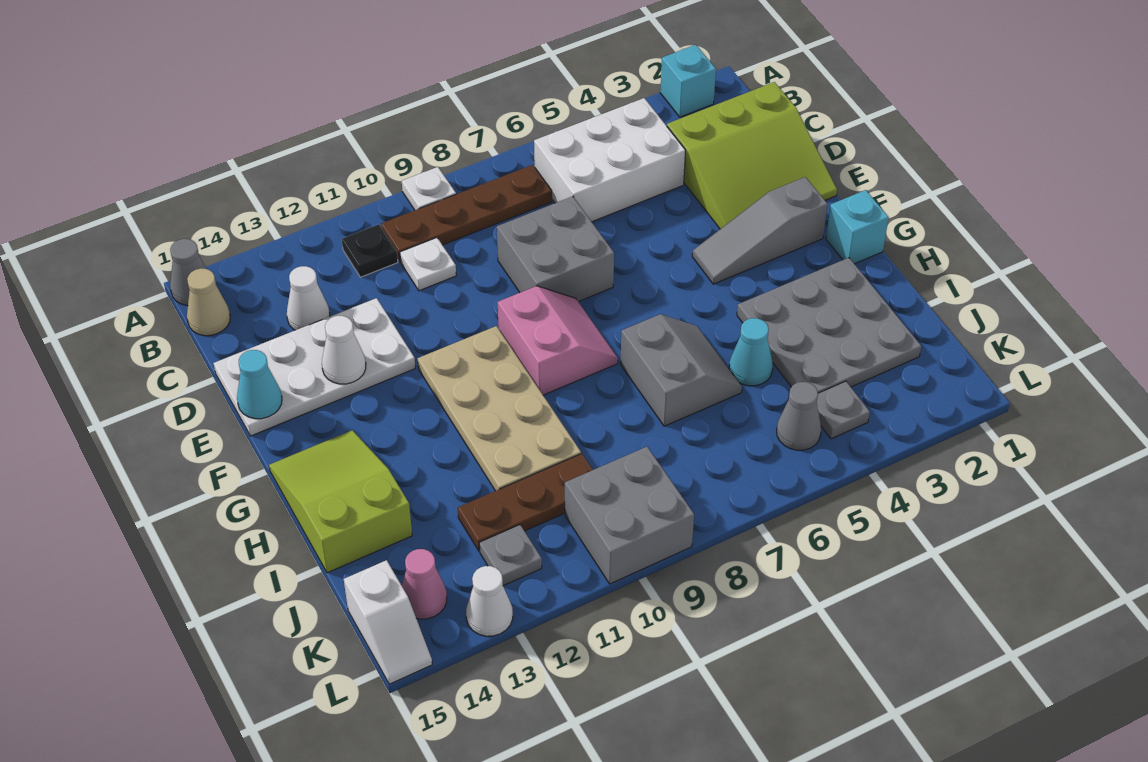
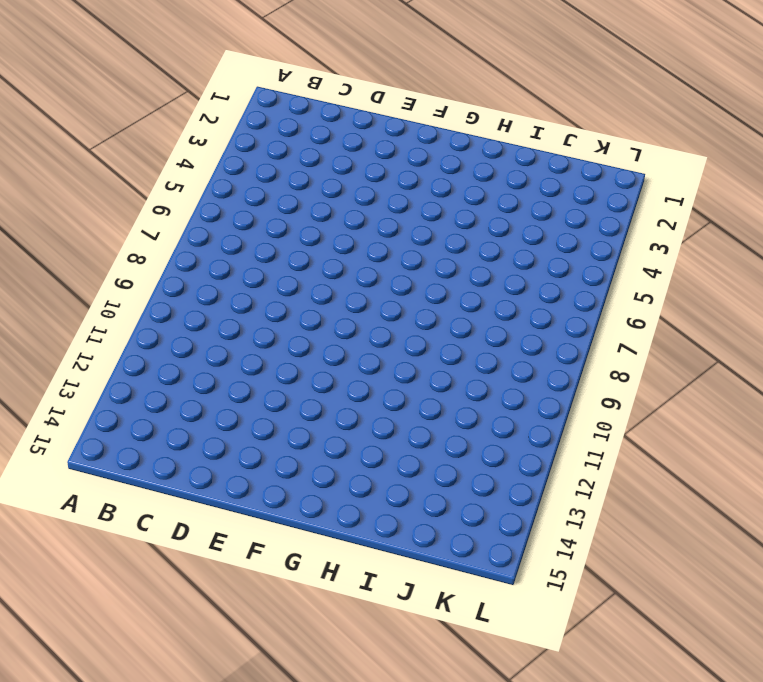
none -> cyan brick A2 level 1
none -> white plate A9 level 1
none -> grey cone A15 level 1
none -> white brick B4:C6 level 1

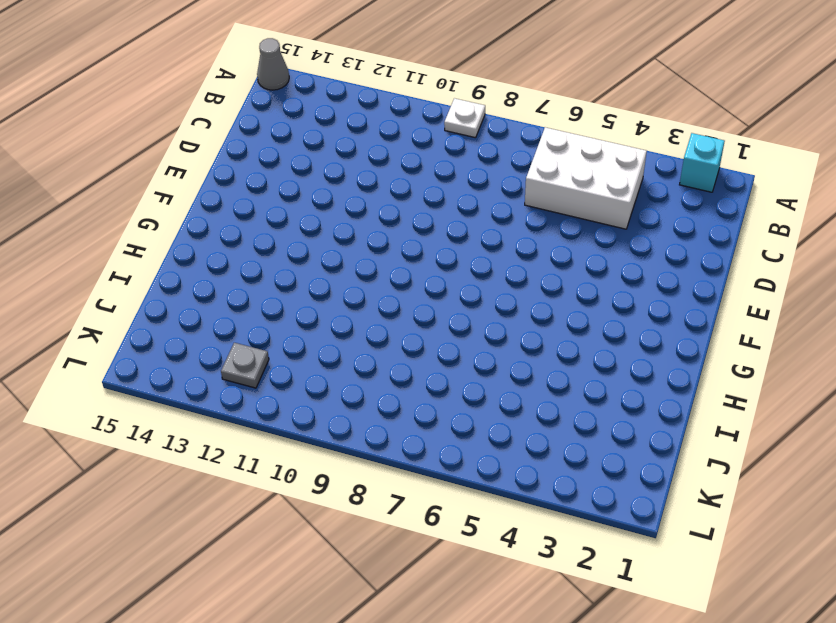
none -> brown plate B7:B10 level 1
none -> black plate B11 level 1
none -> tan cone B15 level 1
none -> lime slope C1:E3 level 1 top C

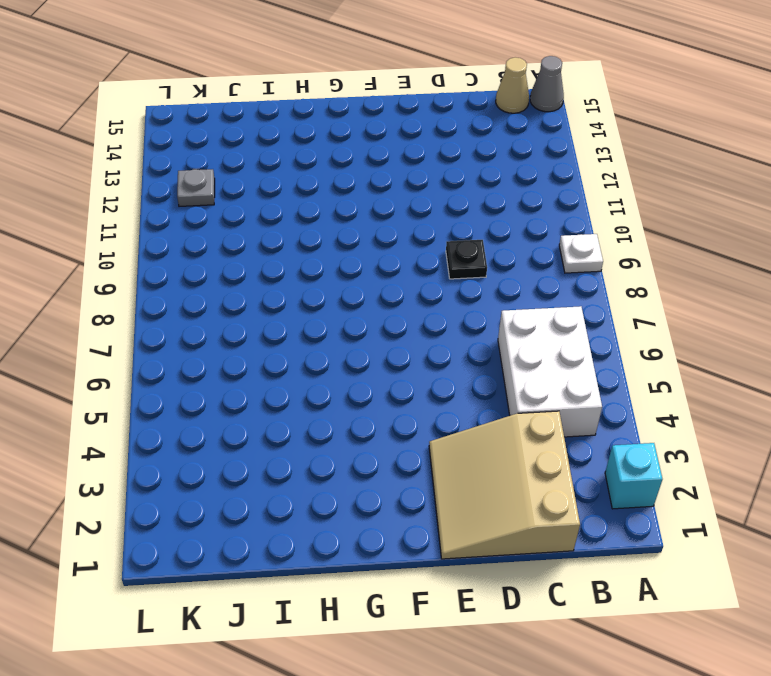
tan slope C1:E3 level 1 top C -> lime slope C1:E3 level 1 top C
black plate D9 level 1 -> black plate B11 level 1
none -> brown plate B7:B10 level 1
none -> white plate C10 level 1
none -> white cone C13 level 1
none -> grey brick D7:E8 level 1

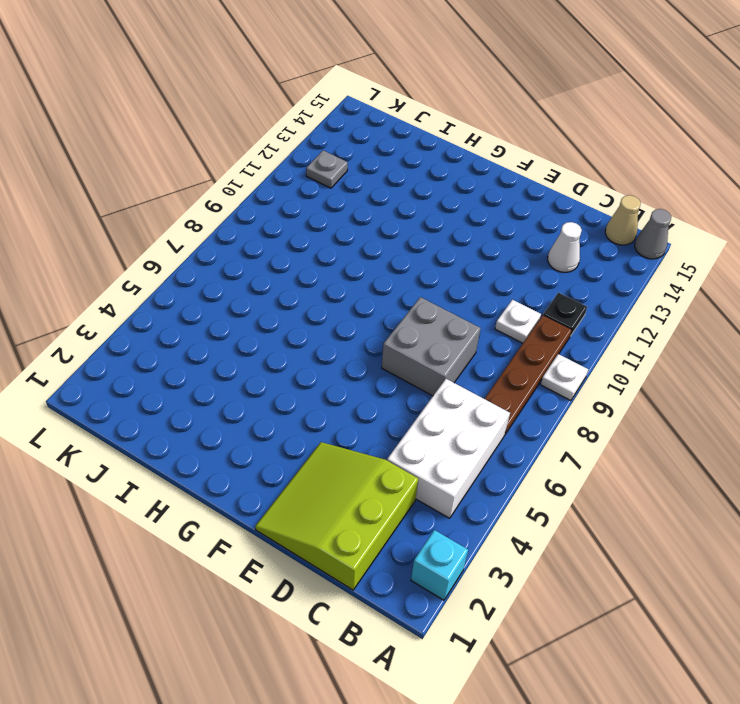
none -> white plate D12:E15 level 1
none -> grey slope F2:F4 level 1 top 2
none -> pink slope F8:G9 level 1 top 9
none -> tan plate F10:I11 level 1

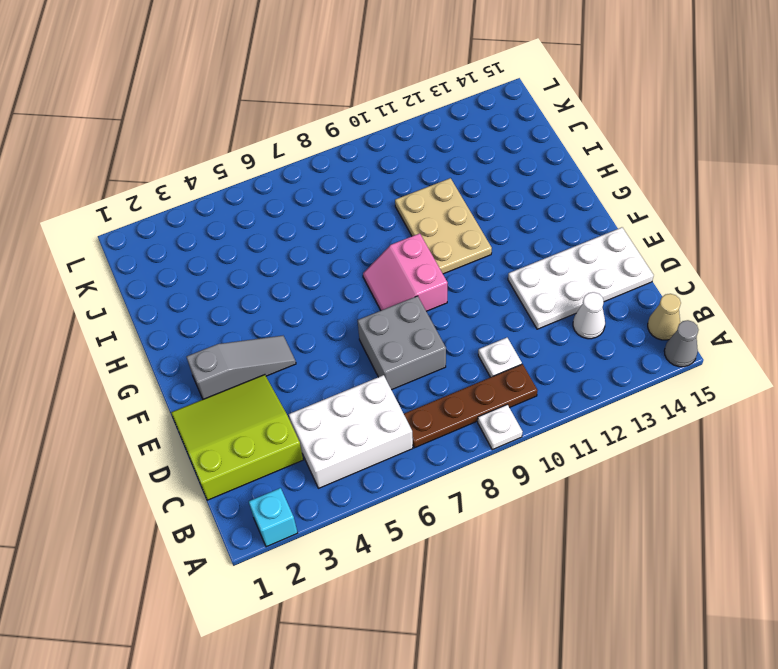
tan plate G10:I11 level 1 -> tan plate F10:I11 level 1
none -> black plate B11 level 1
none -> cyan brick G1 level 1
none -> lime slope G14:I15 level 1 top I
none -> grey plate H2:J4 level 1

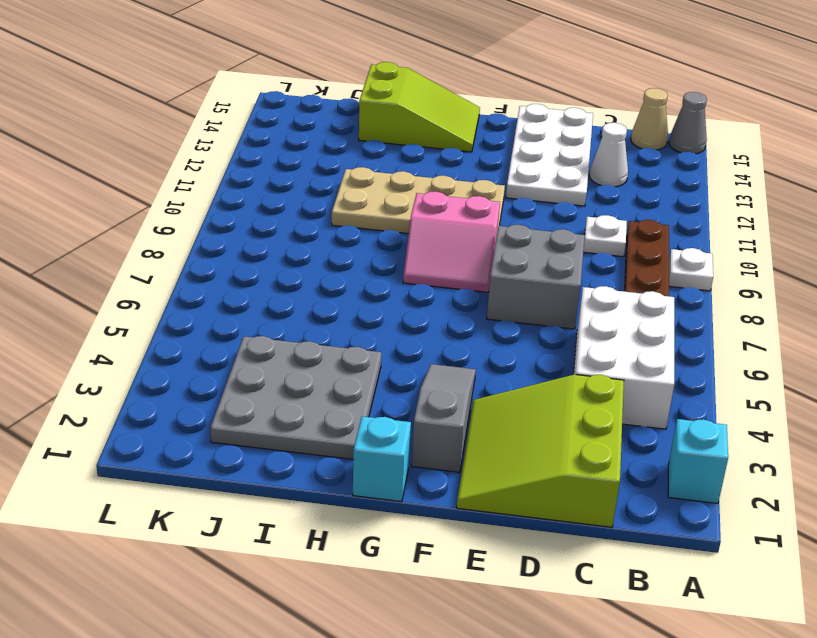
none -> black plate B11 level 1
none -> grey slope H6:I7 level 1 top 7
none -> cyan cone I5 level 1
none -> brown plate J10:J12 level 1

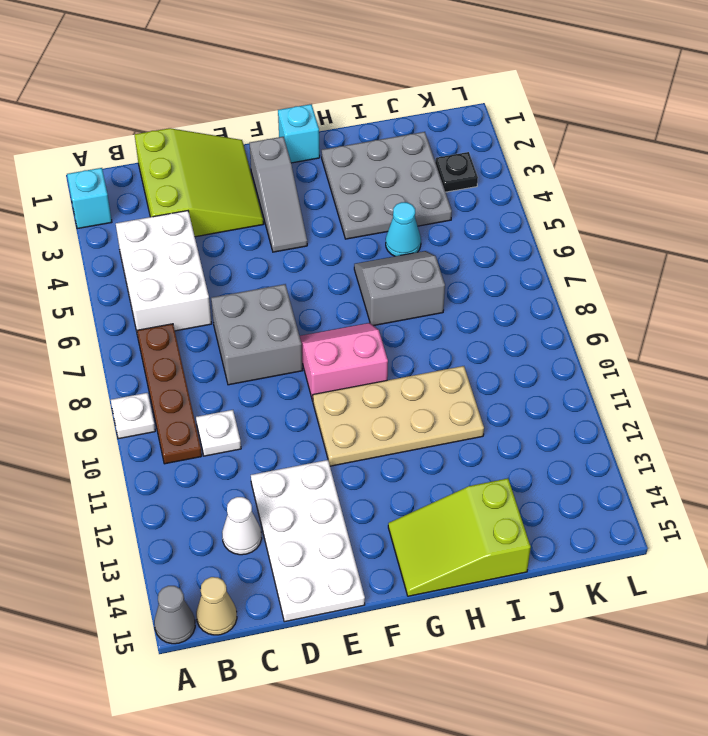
black plate K3 level 1 -> black plate B11 level 1
none -> brown plate J10:J12 level 1
none -> grey plate K4 level 1
none -> grey cone K5 level 1
none -> grey brick K9:L10 level 1

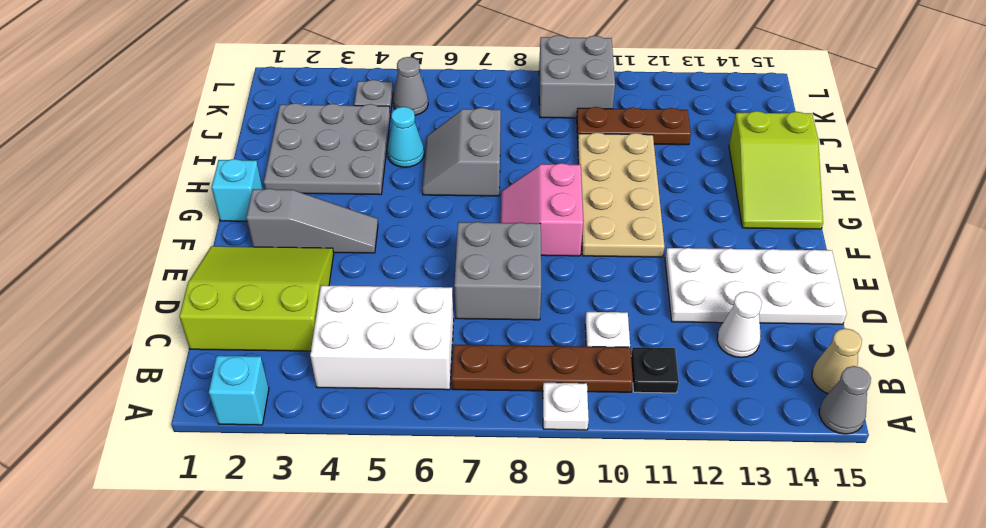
none -> grey plate K12 level 1
none -> pink cone K14 level 1
none -> white slope K15:L15 level 1 top K
none -> white cone L13 level 1

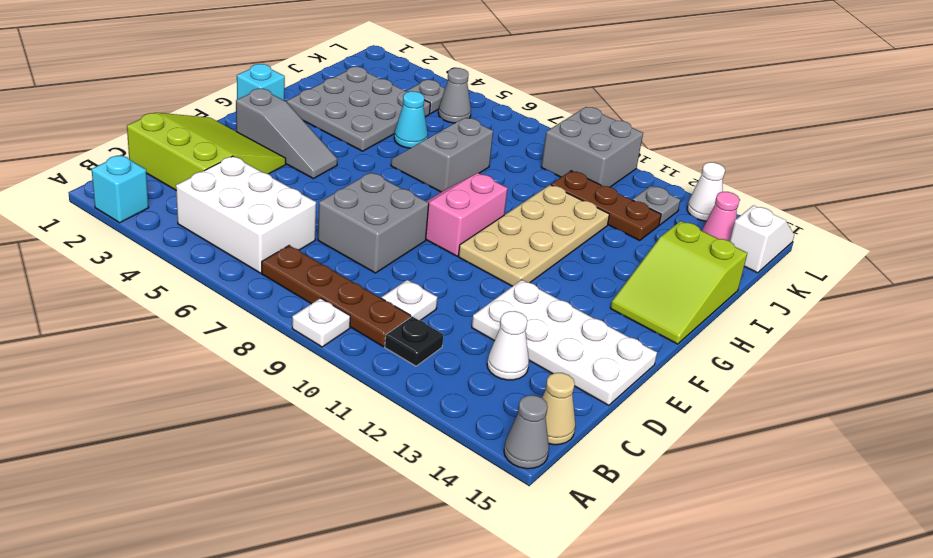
none -> white cone E13 level 2
none -> cyan cone E15 level 2

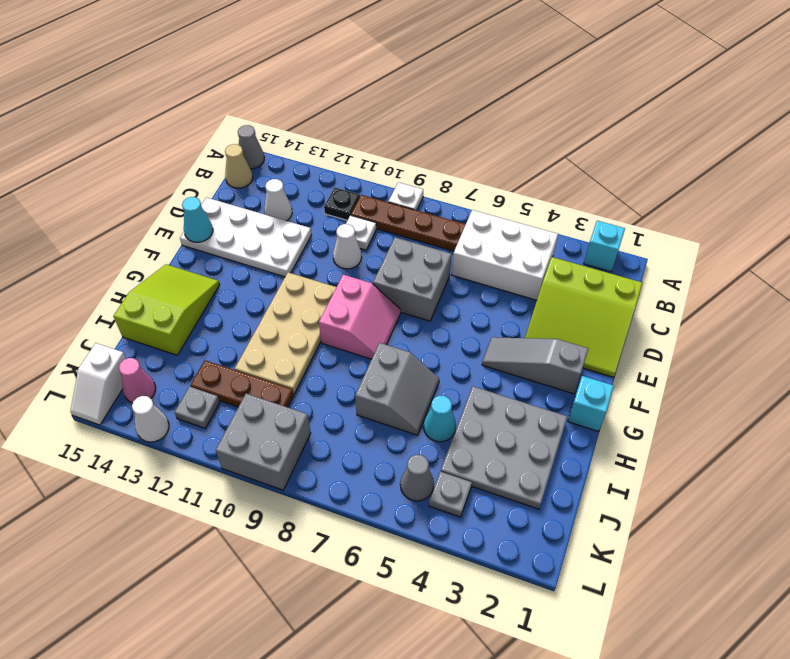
white cone D10 level 1 -> white cone E13 level 2

